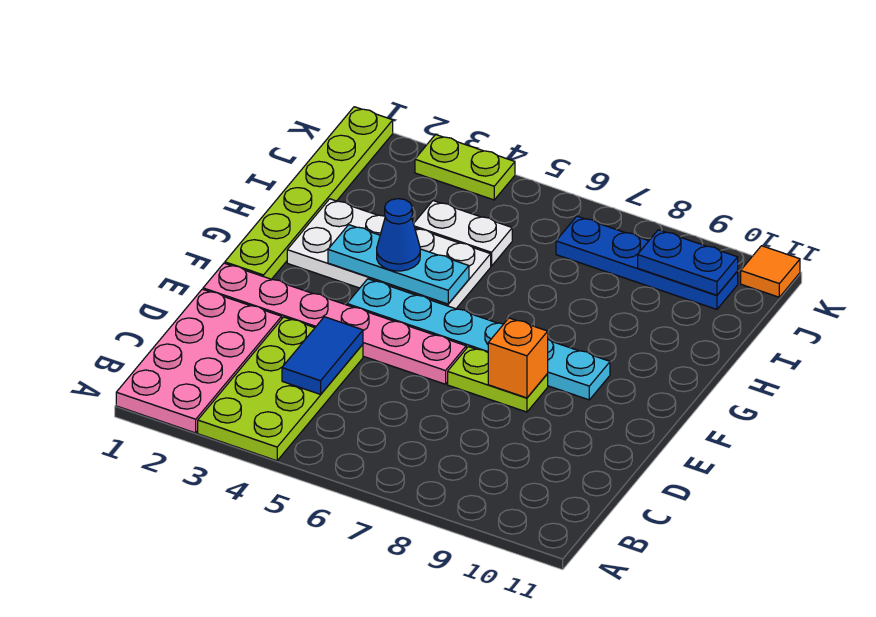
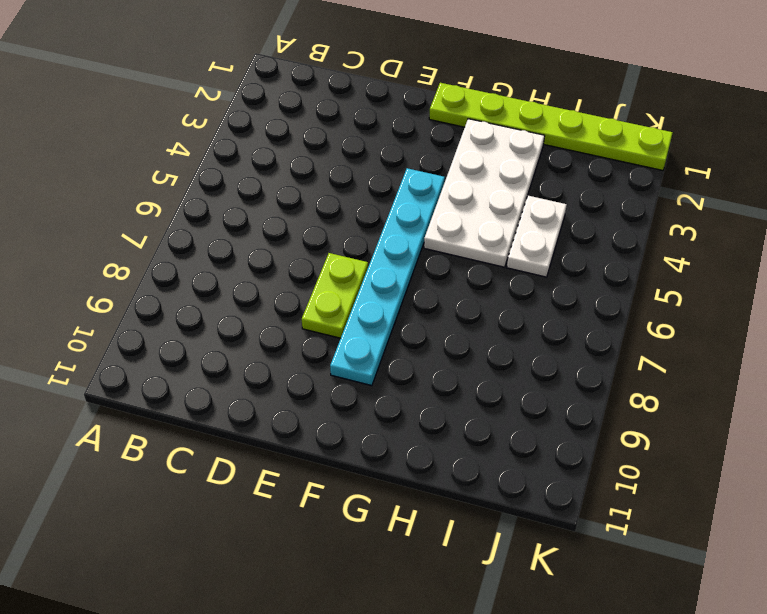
none -> pink plate A1:D2 level 1
none -> lime plate A3:D4 level 1
none -> pink plate E1:E6 level 1

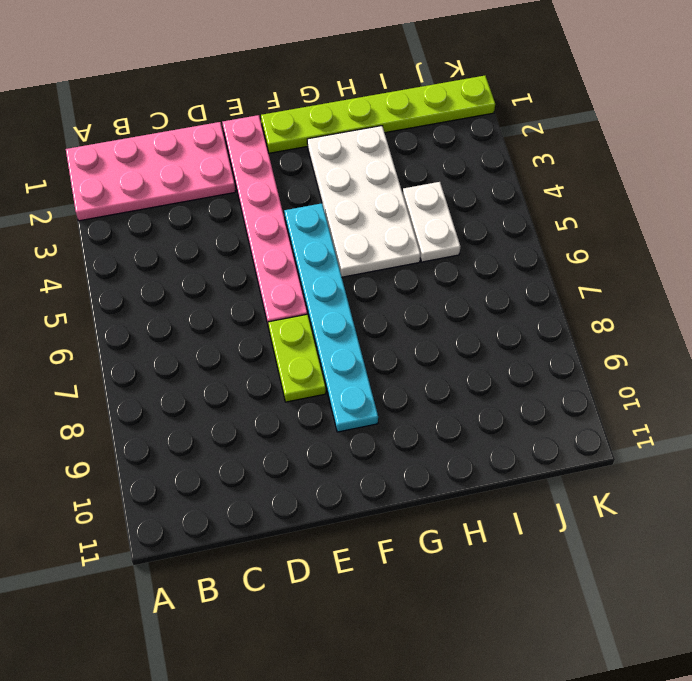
none -> lime plate A3:D4 level 1
none -> blue plate J7:J10 level 1
none -> lime plate K3:K4 level 1

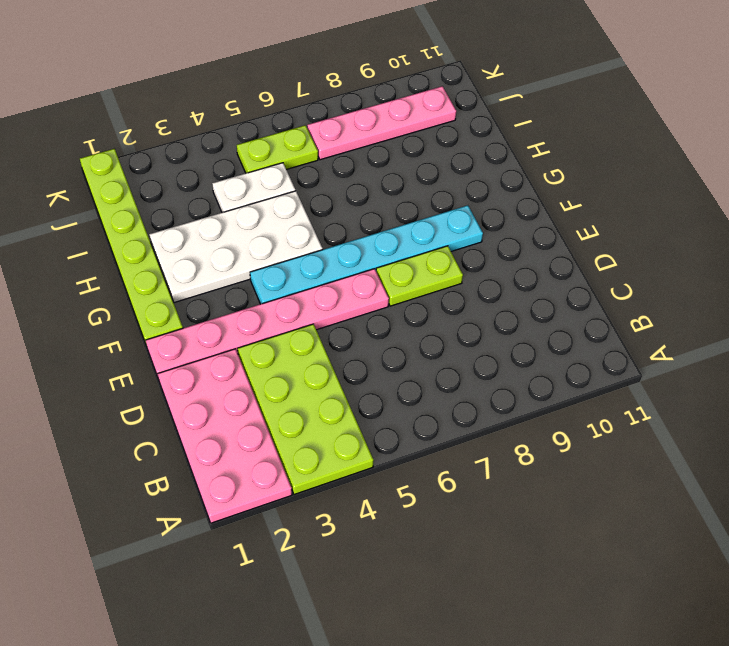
lime plate J5:J6 level 1 -> lime plate K3:K4 level 1
pink plate J7:J10 level 1 -> blue plate J7:J10 level 1
none -> orange tile K11 level 1
none -> blue tile C4:D4 level 2
none -> orange brick E8 level 2

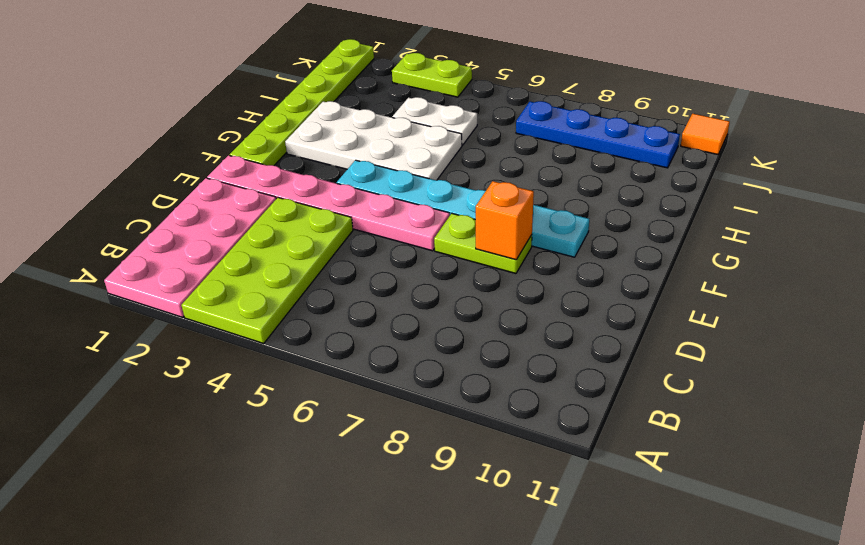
none -> blue tile C4:D4 level 2
none -> cyan plate G3:G5 level 2
none -> blue plate J9:J10 level 2

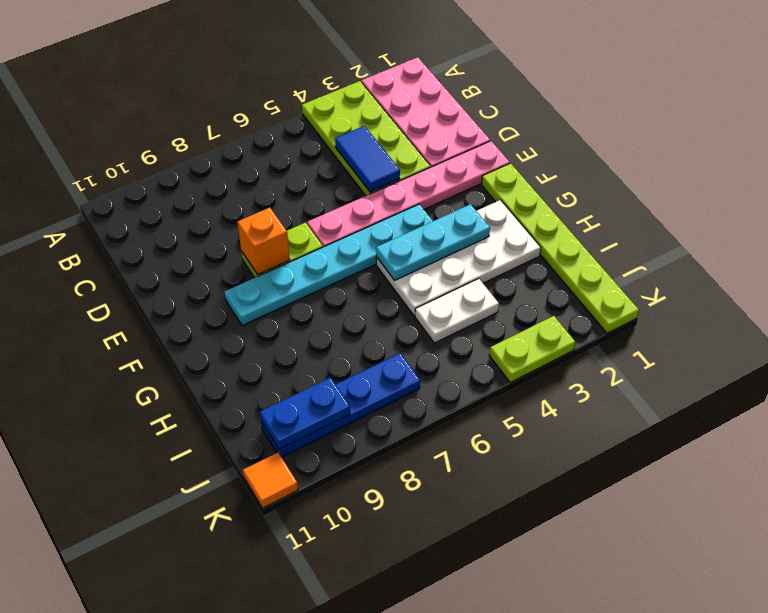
none -> blue cone G4 level 3

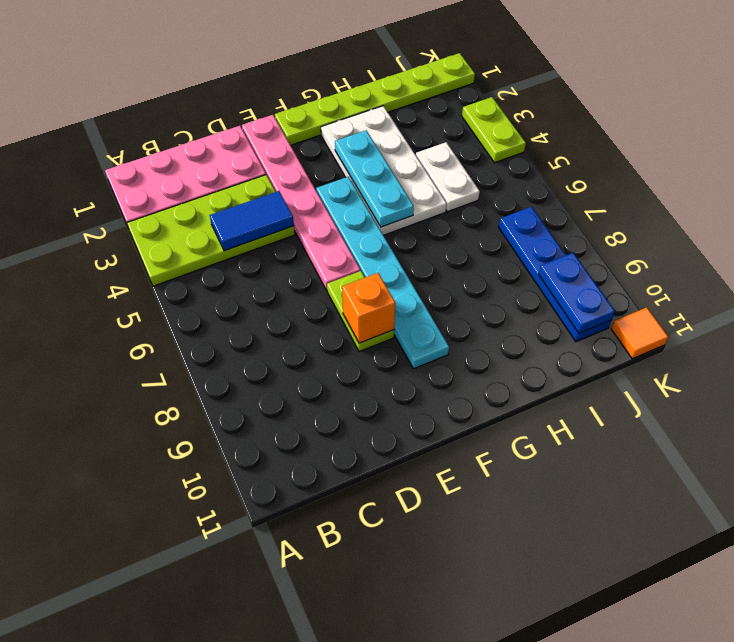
none -> blue cone G4 level 3

